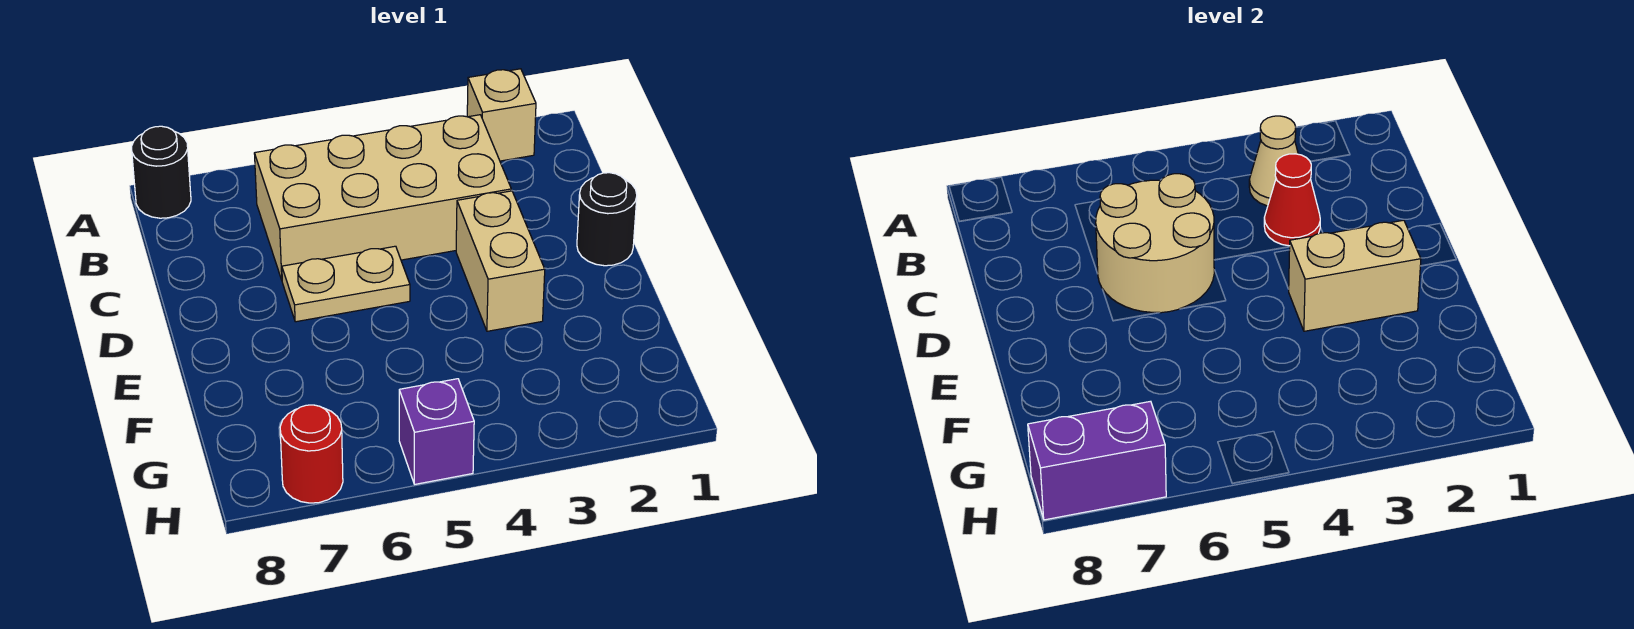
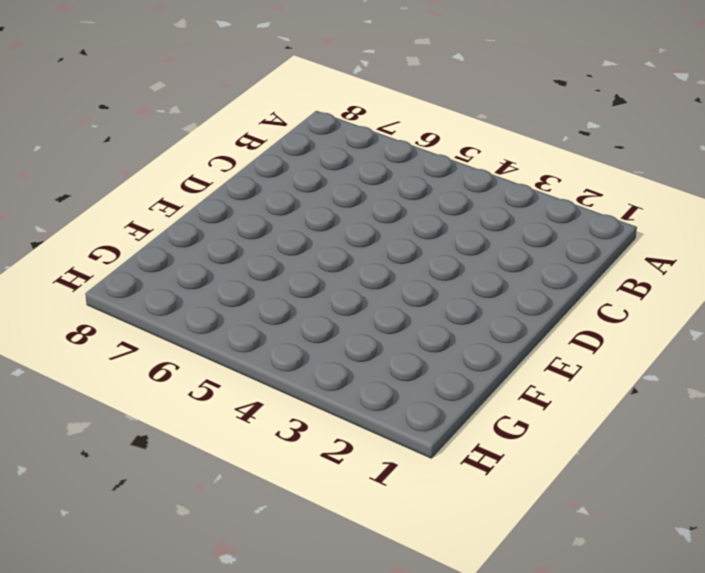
none -> tan brick A2 level 1
none -> black round brick A8 level 1
none -> tan brick B3:C6 level 1

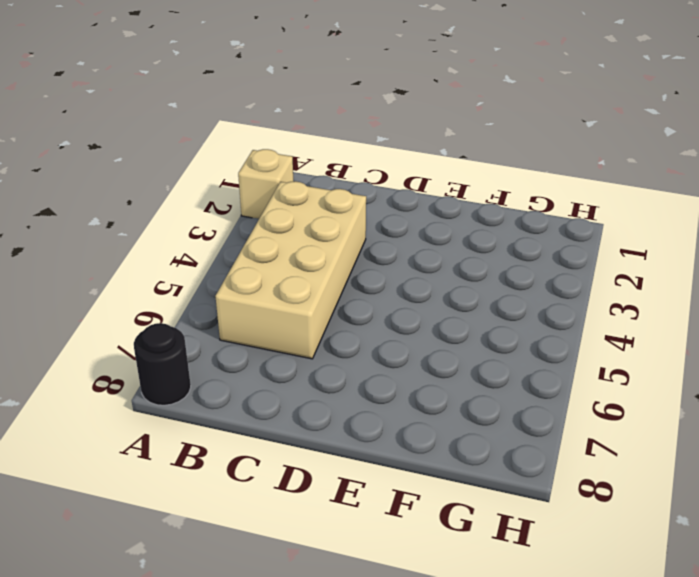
none -> black round brick D1 level 1
none -> tan brick D3:E3 level 1
none -> tan plate D5:D6 level 1

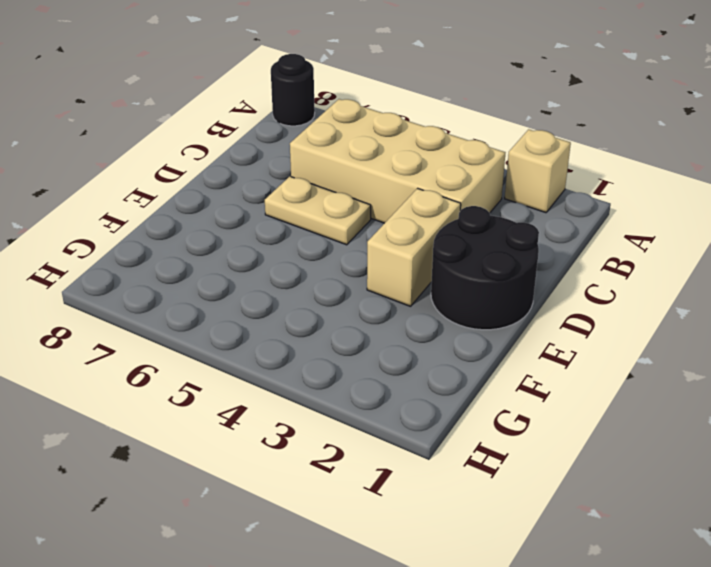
black round brick D1:E2 level 1 -> black round brick D1 level 1
none -> purple brick H5 level 1
none -> red round brick H7 level 1
none -> tan cone B3 level 2

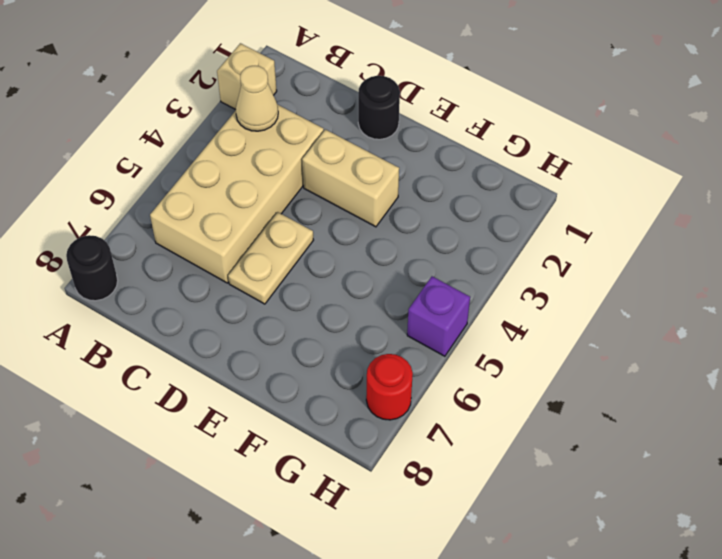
none -> red cone C3 level 2
none -> tan round brick C5:D6 level 2
none -> tan brick E2:E3 level 2

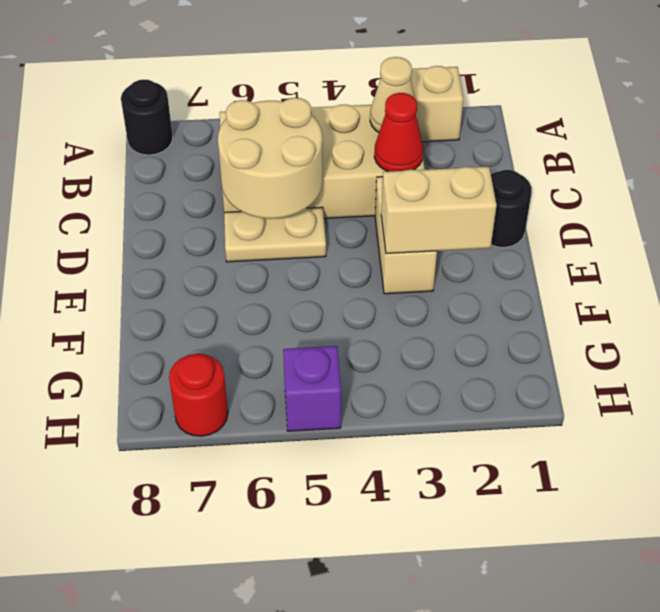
none -> purple brick H7:H8 level 2

